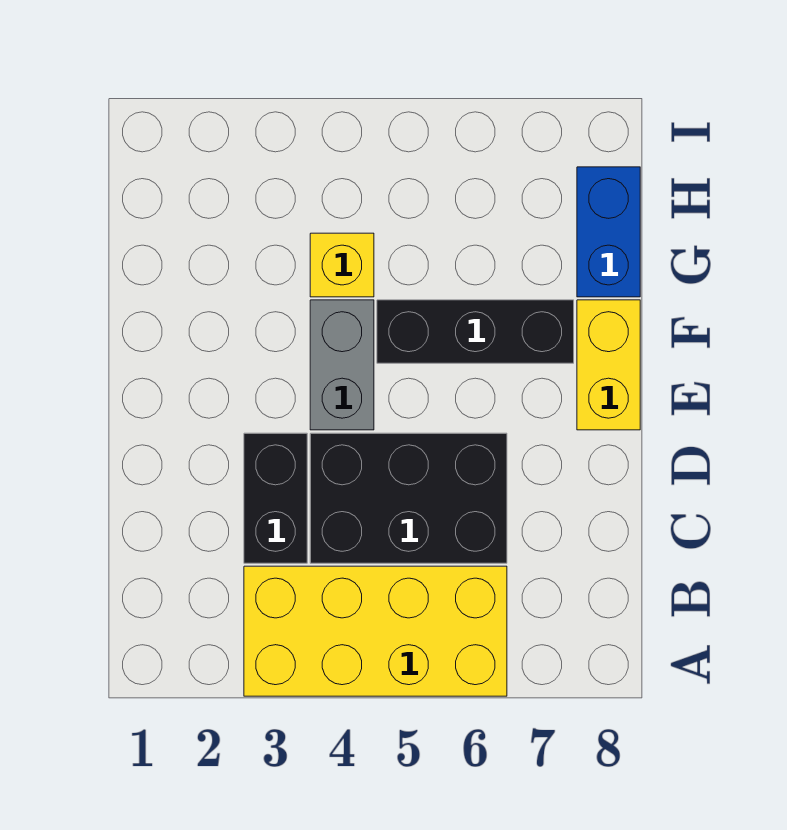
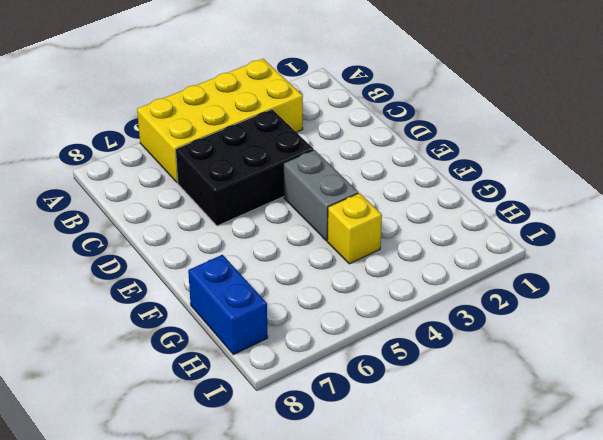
none -> black brick C3:D3 level 1
none -> yellow brick E8:F8 level 1

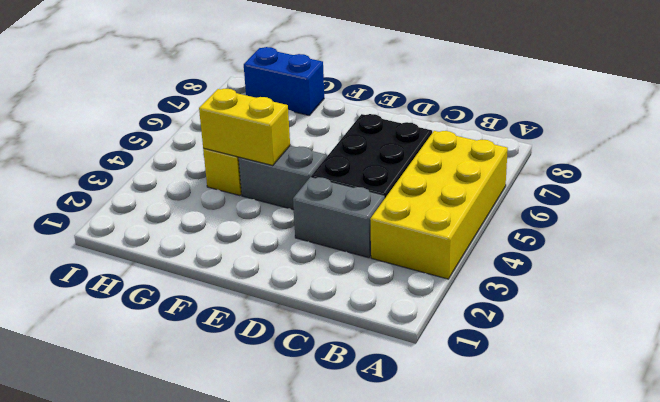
grey brick C3:D3 level 1 -> black brick C3:D3 level 1
yellow brick F4:G4 level 2 -> yellow brick E8:F8 level 1
none -> black brick F5:F7 level 1

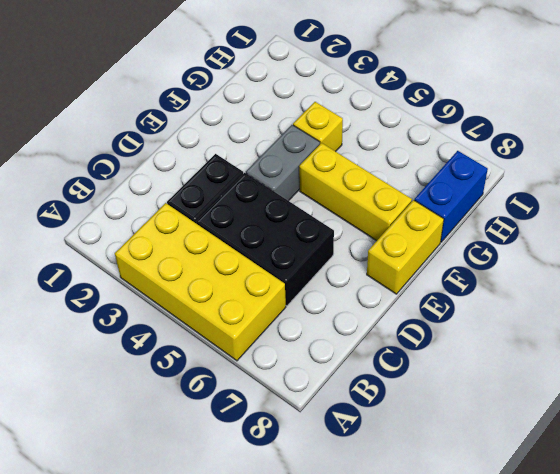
yellow brick F5:F7 level 1 -> black brick F5:F7 level 1

